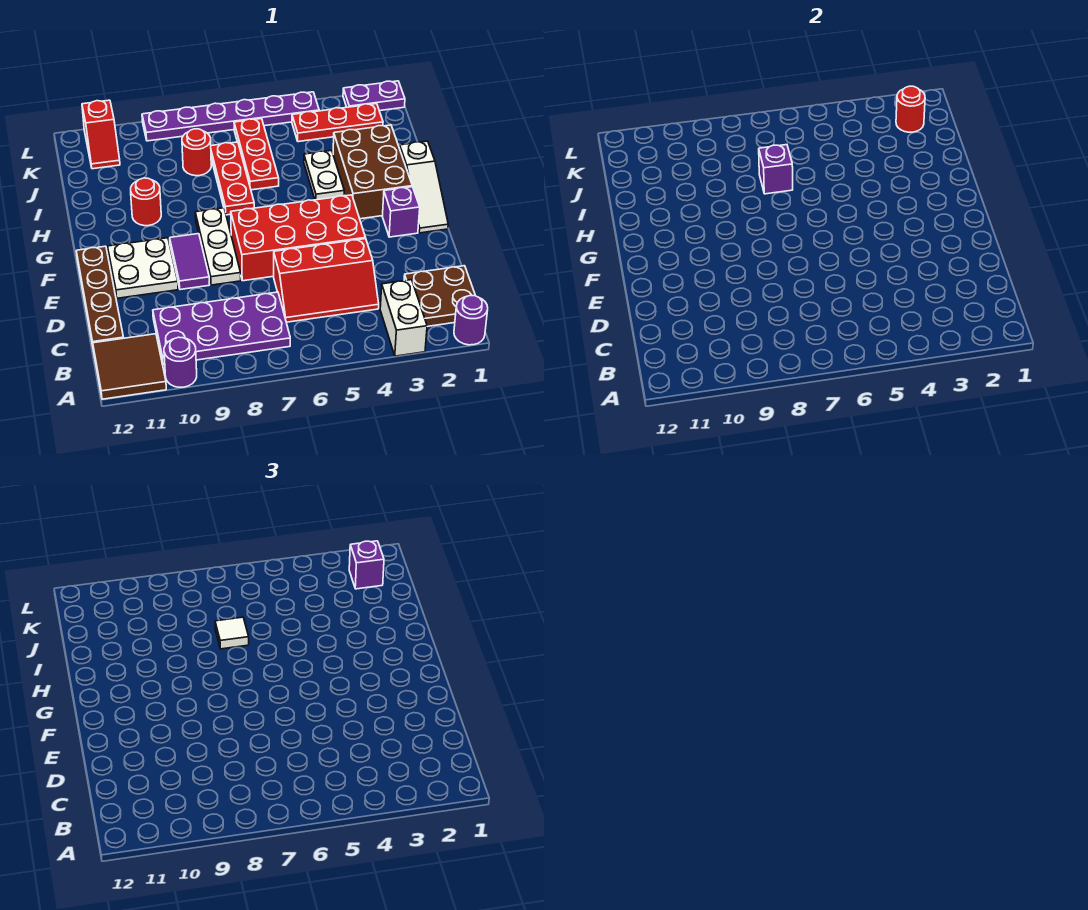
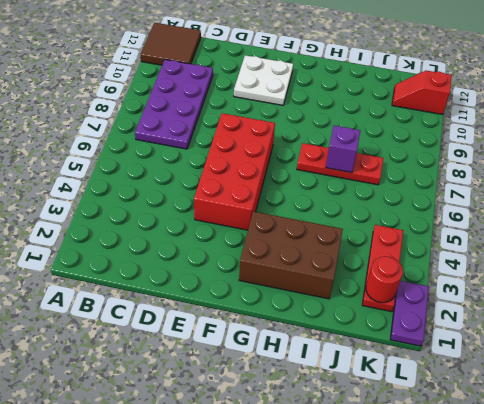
none -> purple round brick A1 level 1
none -> white brick A3:B3 level 1
none -> purple round brick A10 level 1

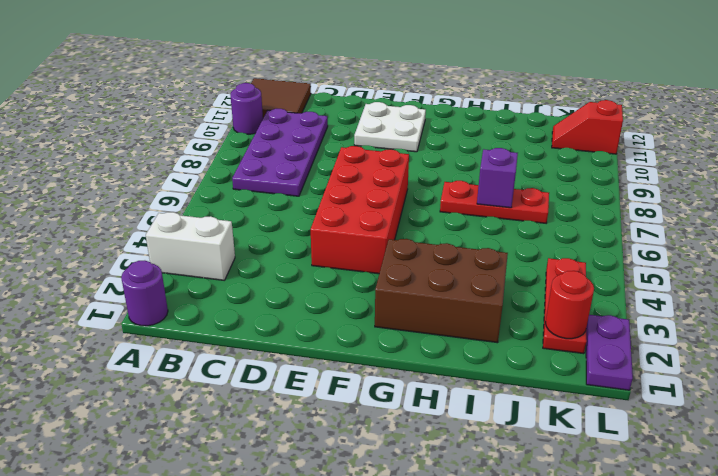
none -> brown plate B1:C2 level 1
none -> red slope C4:D6 level 1 top D
none -> brown plate C12:F12 level 1

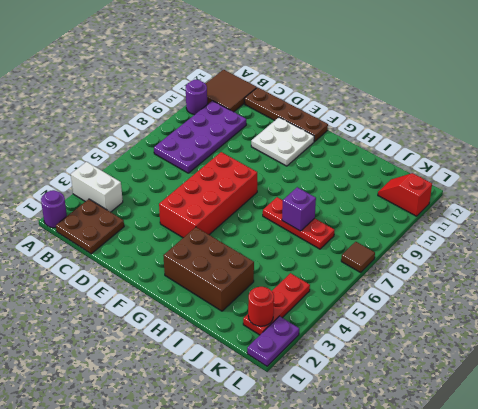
brown tile L7 level 1 -> purple plate L4:L9 level 1
none -> red slope C4:D6 level 1 top D
none -> white plate E8:G8 level 1
none -> purple tile E9:F9 level 1

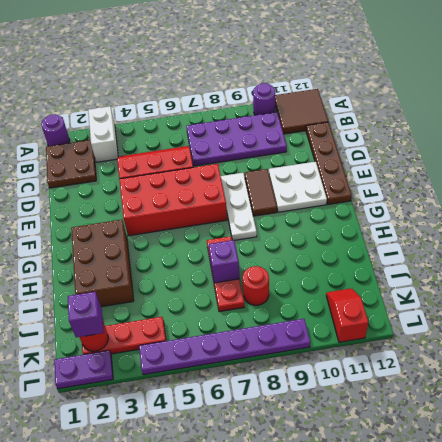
brown tile E9:F9 level 1 -> purple tile E9:F9 level 1
none -> white slope F1:H1 level 1 top H
none -> purple brick F2 level 1
none -> white plate H4:I4 level 1

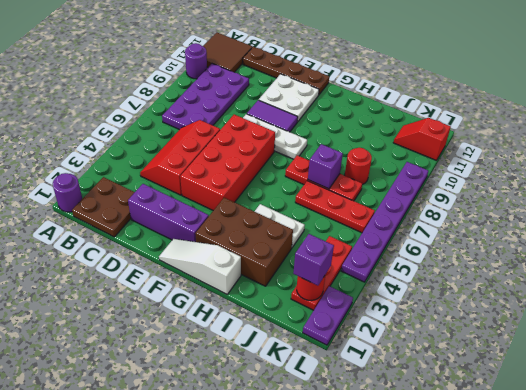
purple brick D2:F2 level 1 -> purple brick F2 level 1
none -> white brick A3:B3 level 1
none -> red round brick H10 level 1
none -> white tile I7 level 3

